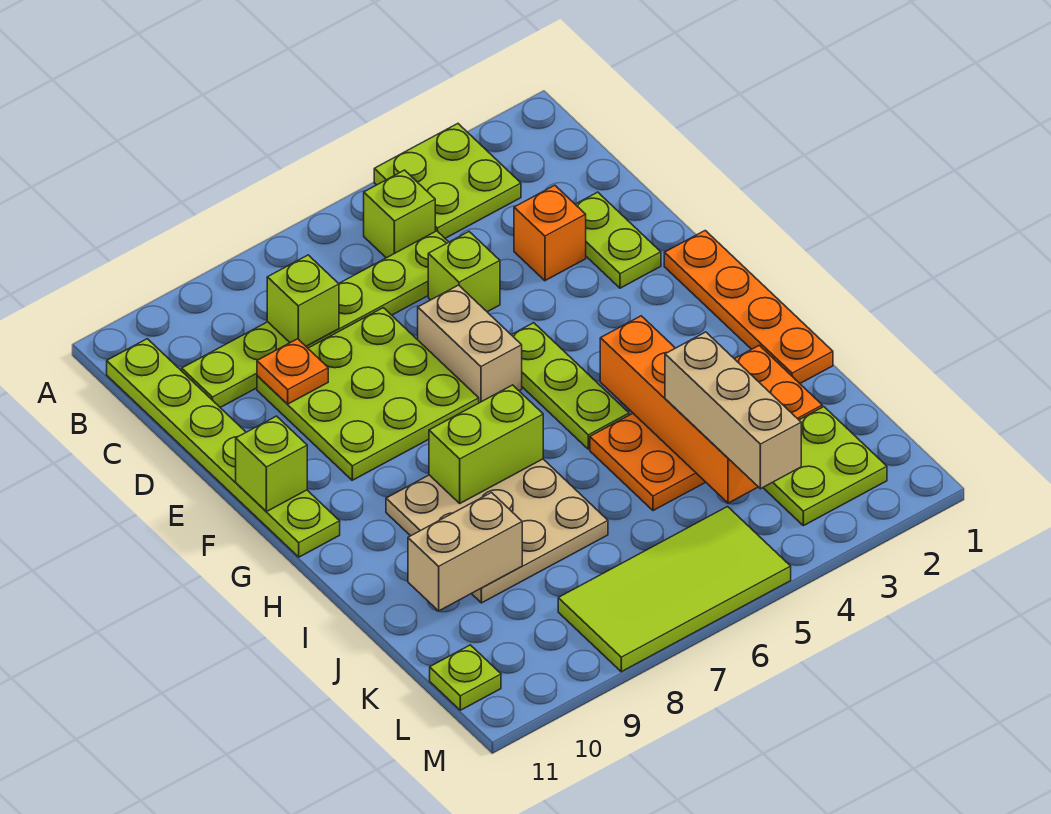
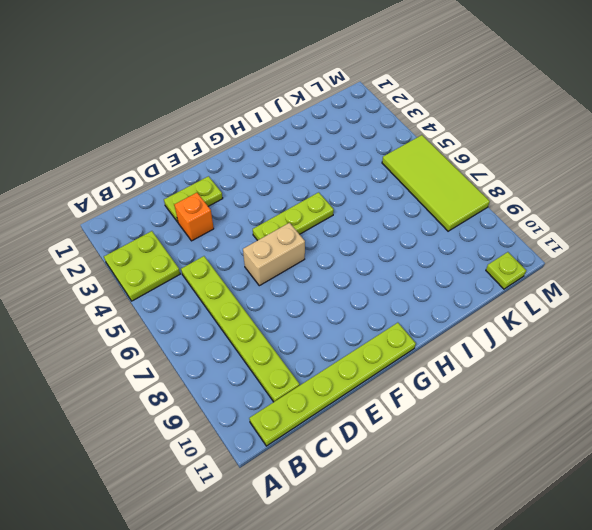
none -> lime brick B5 level 1
none -> lime brick D5 level 1
none -> lime plate D7:F9 level 1

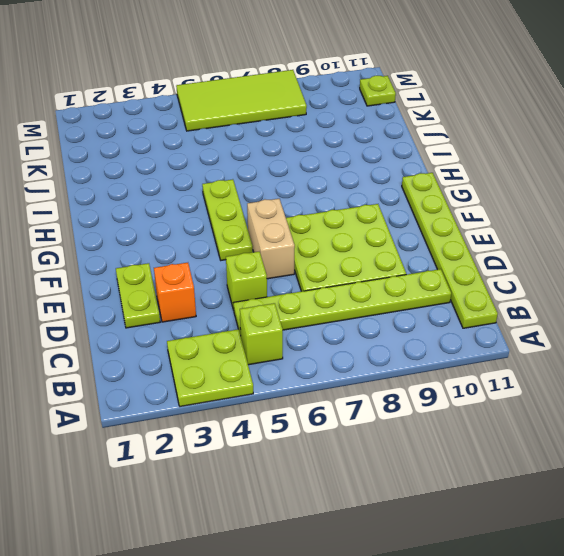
none -> orange plate F1:I1 level 1
none -> tan plate H7:J9 level 1
none -> orange plate I2:J5 level 1

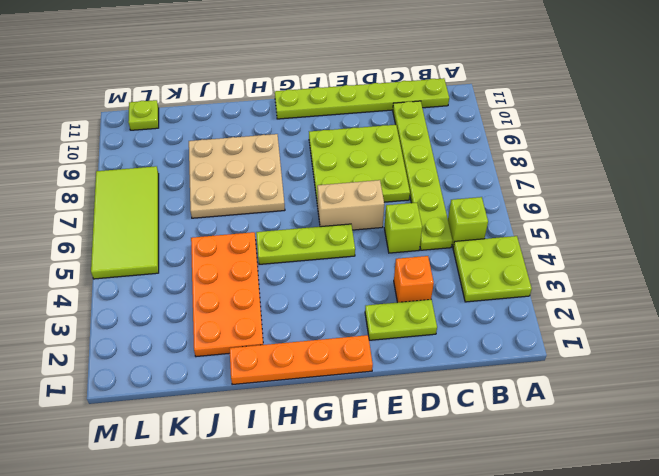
none -> lime plate K2:L3 level 1
none -> lime brick C8 level 2
none -> orange plate D9 level 2

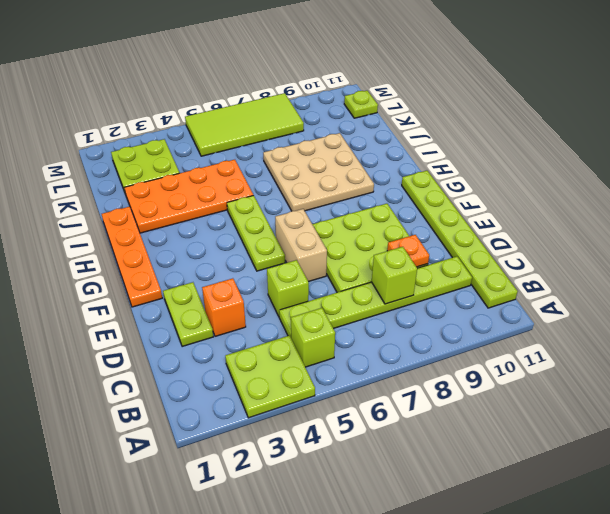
none -> lime brick F11 level 2
none -> orange brick H4:K4 level 2
none -> lime brick H7:H8 level 2

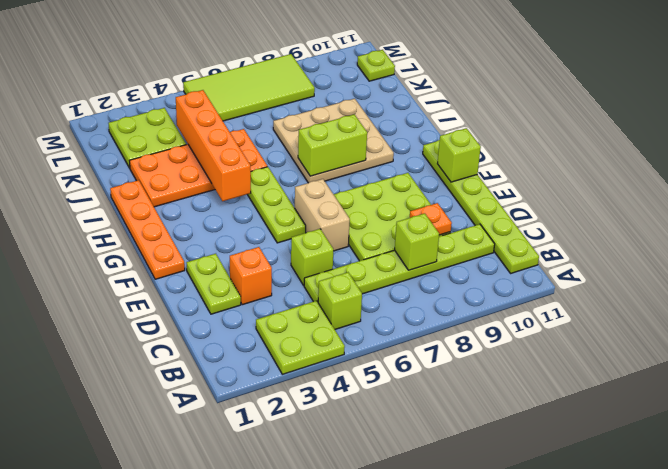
none -> tan brick J9:J10 level 2
none -> tan brick J4:L4 level 3

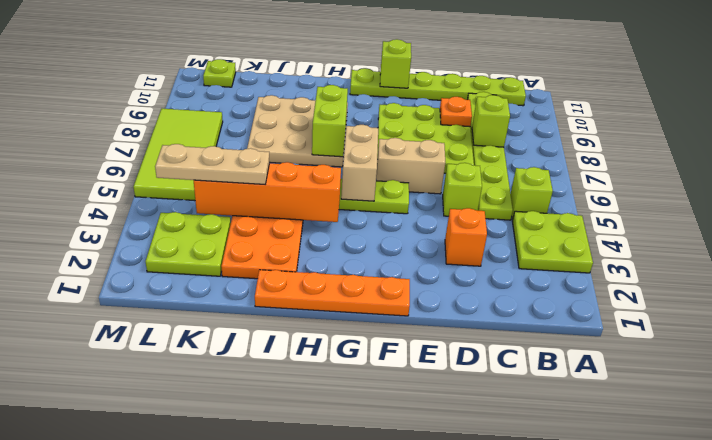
tan brick G5:G6 level 2 -> tan brick J9:J10 level 2
tan plate J4:L4 level 3 -> tan brick J4:L4 level 3
none -> lime plate D2:E2 level 1

